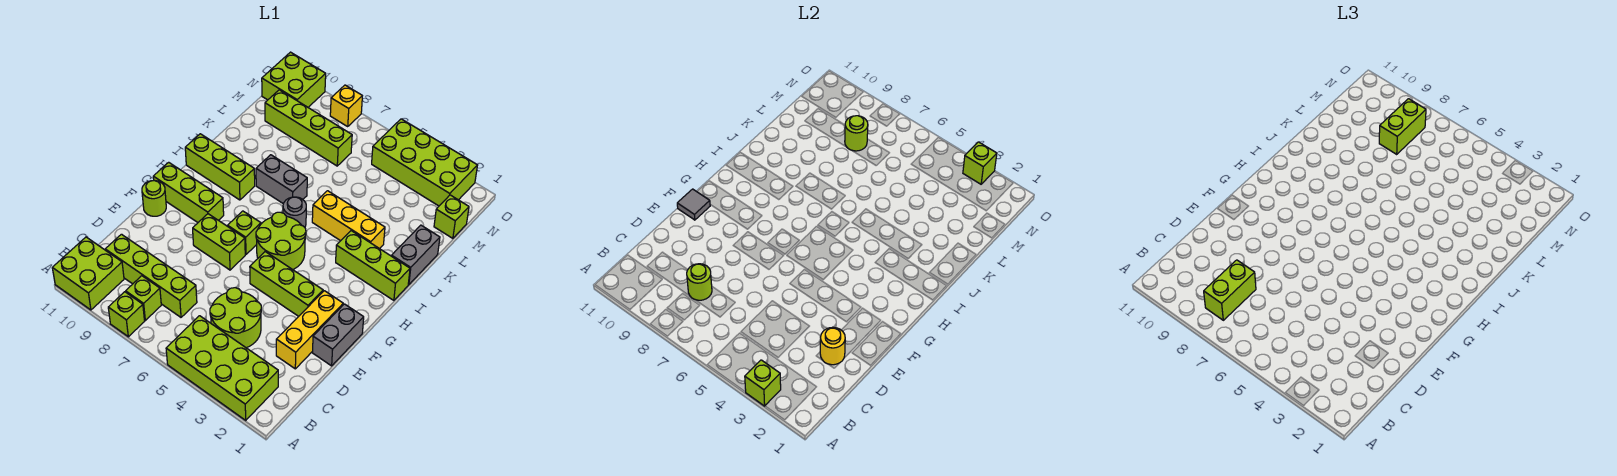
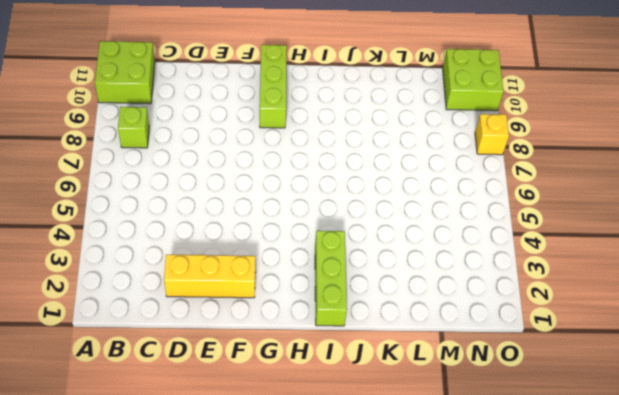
none -> lime brick A2:B5 level 1
none -> lime brick A8 level 1
none -> lime round brick C4:D5 level 1
none -> lime brick C7:C10 level 1

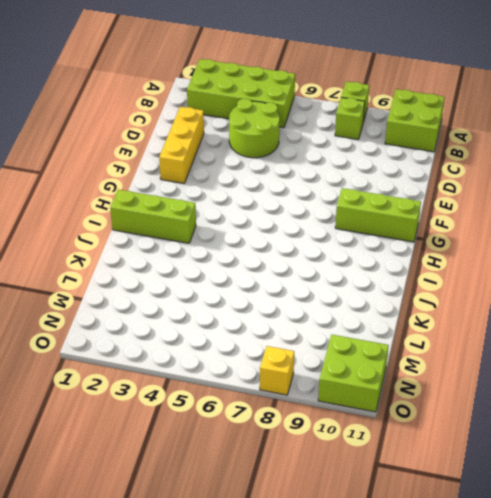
none -> lime brick C7:C10 level 1
none -> grey brick E1:F1 level 1
none -> lime brick F3:F5 level 1
none -> lime brick F7:F8 level 1

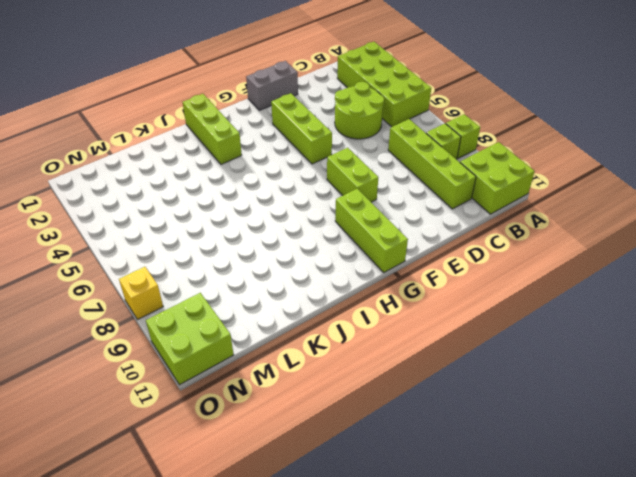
none -> yellow brick D2:F2 level 1
none -> lime round brick F11 level 1
none -> lime round brick G5:H6 level 1
none -> lime brick G7 level 1

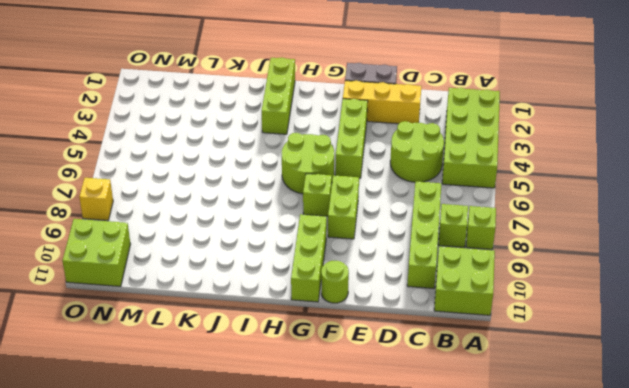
none -> grey round brick I6 level 1
none -> lime brick I9:I11 level 1
none -> grey brick J1:K1 level 1
none -> yellow brick J3:J5 level 1

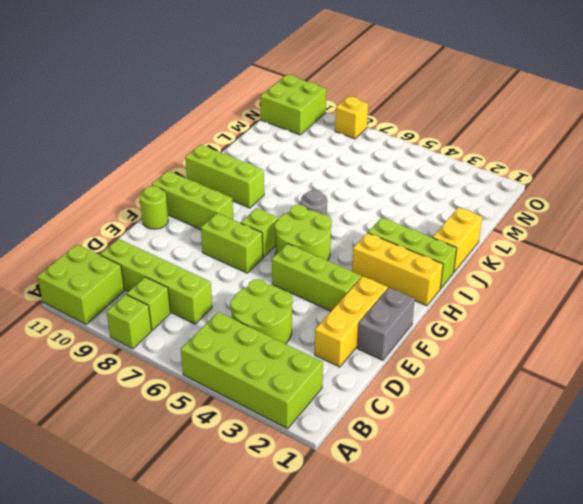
yellow brick H1:H3 level 1 -> yellow brick J3:J5 level 1
yellow brick J1:K1 level 1 -> grey brick J1:K1 level 1
none -> grey brick J7:J8 level 1
none -> lime brick M1 level 1
none -> lime brick M7:M10 level 1
none -> lime brick N2:O5 level 1

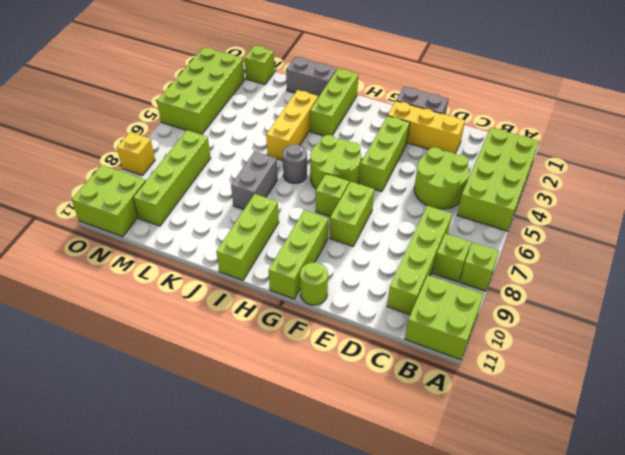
none -> lime brick A3 level 2
none -> lime round brick C8 level 2
none -> yellow round brick D2 level 2
none -> grey tile F11 level 2

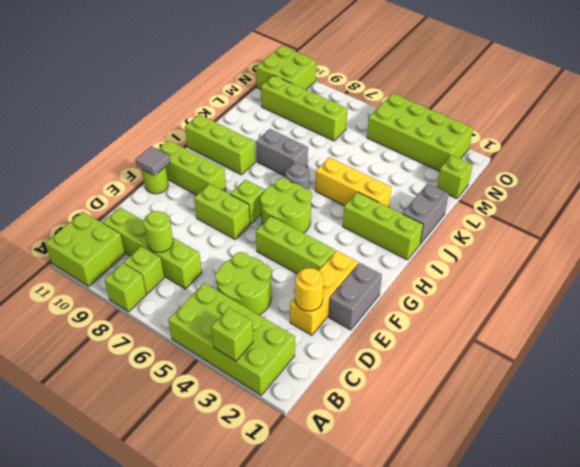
none -> yellow brick O8 level 1
none -> lime round brick M8 level 2
none -> lime brick O3 level 2
none -> lime brick B8:C8 level 3

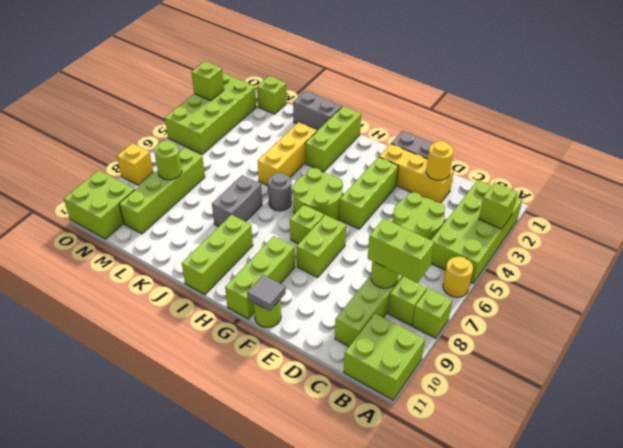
yellow round brick A6 level 1 -> none
none -> lime brick M8:N8 level 3

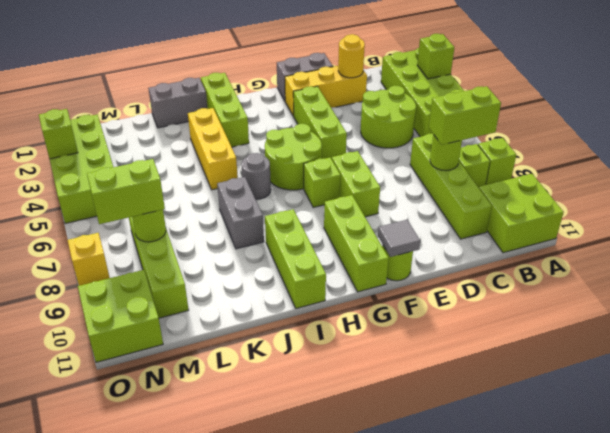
none -> lime brick M1 level 1

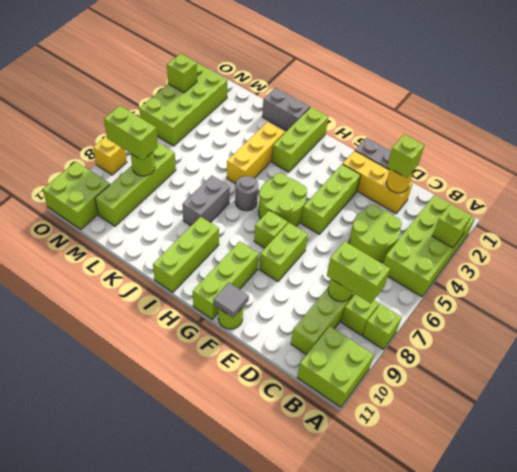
lime brick D2 level 3 -> lime brick M1 level 1

